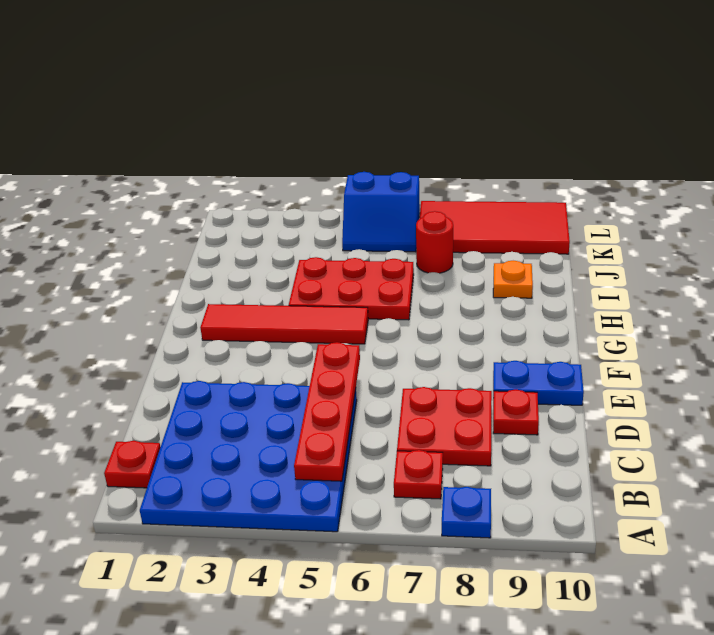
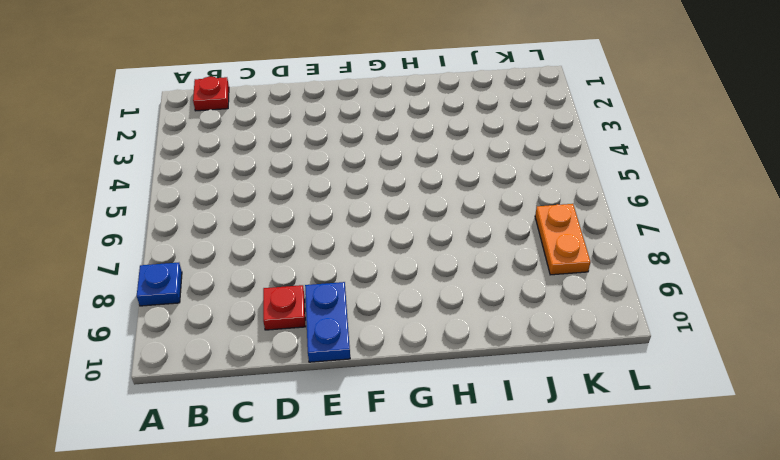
orange plate K7:K8 level 1 -> red tile K7:L10 level 1
none -> blue plate A2:D5 level 1
none -> red plate B7 level 1
none -> red plate C7:D8 level 1

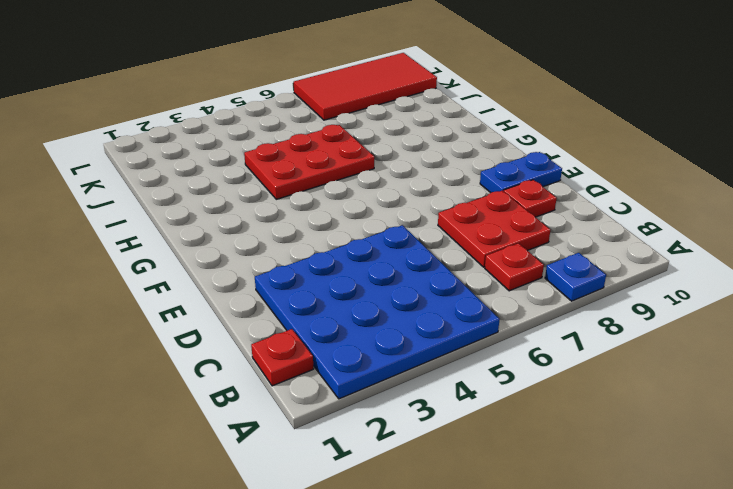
none -> red tile G2:G5 level 1
none -> orange plate I9 level 1
none -> red round brick J7 level 1

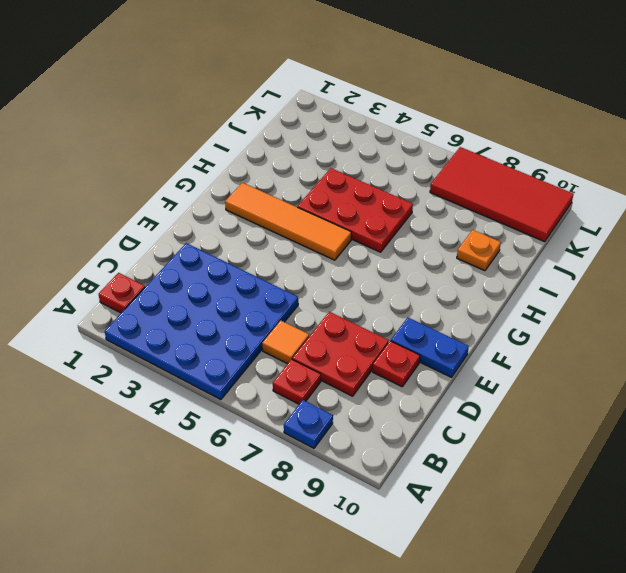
orange tile C6 level 1 -> none
orange tile G2:G5 level 1 -> red tile G2:G5 level 1
none -> red round brick J7 level 1
none -> blue slope K5:L6 level 1 top L
none -> red plate B5:E5 level 2

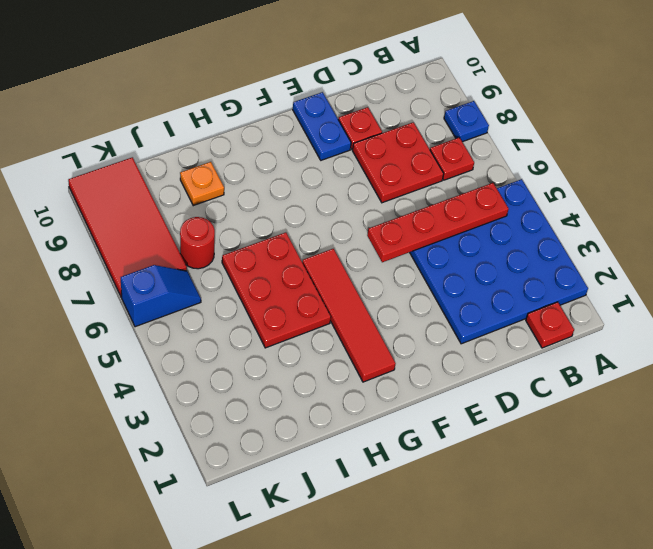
blue slope K6:L6 level 1 top L -> blue slope K5:L6 level 1 top L

